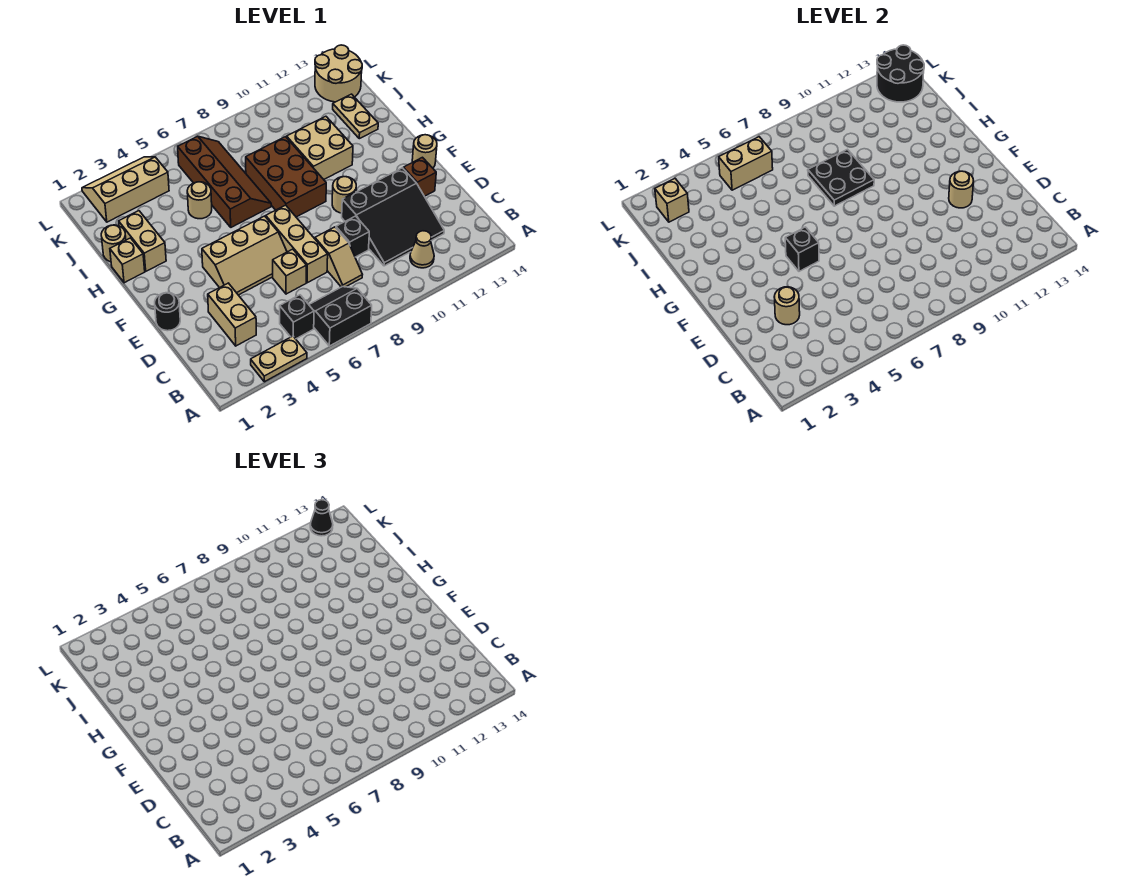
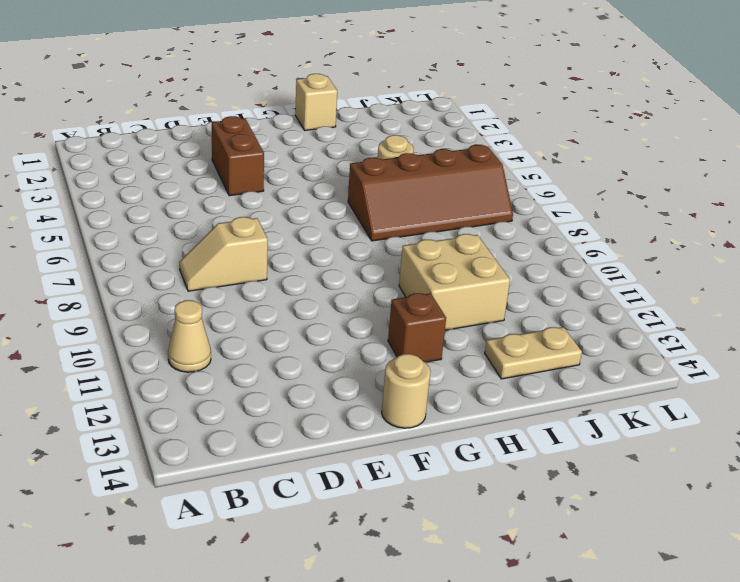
brown brick E3:E4 level 1 -> tan slope E4:F6 level 1 top F
brown brick G12 level 1 -> brown brick E13 level 1
none -> tan plate A3:A4 level 1
none -> black slope A6:B7 level 1 top A
none -> black brick B5 level 1
none -> tan brick C3:D3 level 1

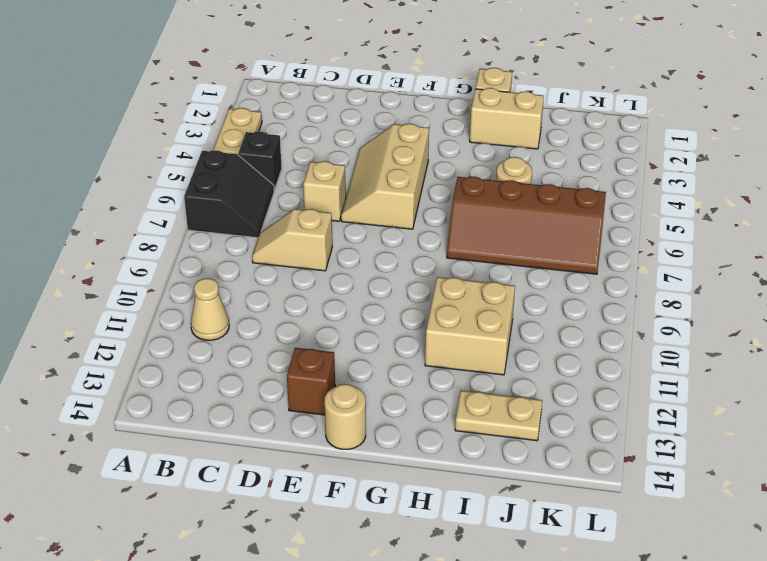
none -> tan brick C3:D3 level 1
none -> black slope C10:E12 level 1 top E
none -> tan brick D7:F7 level 1
none -> black brick D9 level 1

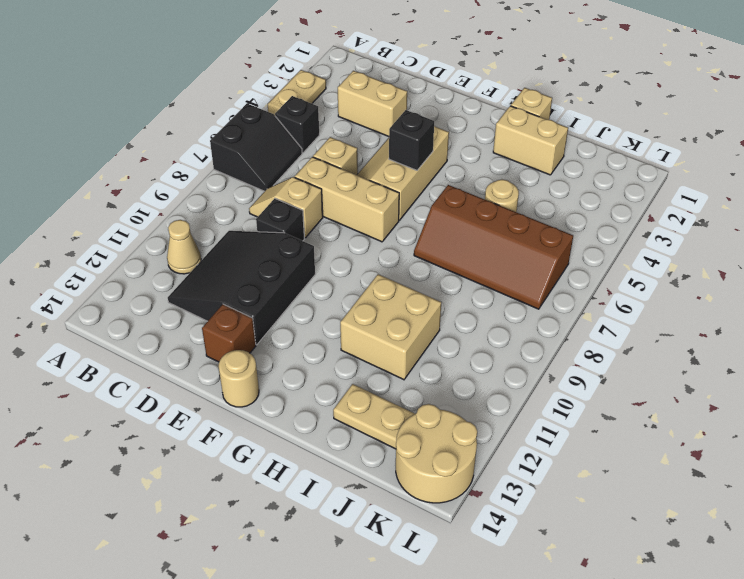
none -> black round brick E1 level 1
none -> tan round brick F10 level 1
none -> brown brick G8:I9 level 1
none -> tan round brick I1 level 1

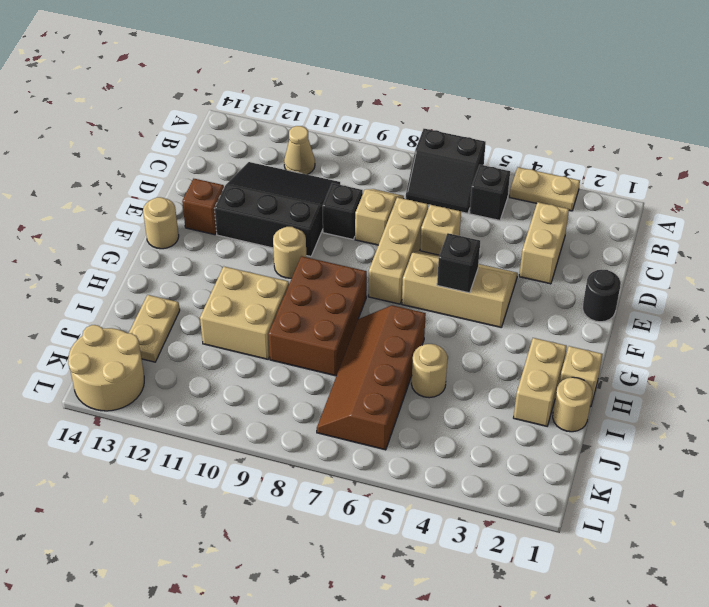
none -> tan slope K2:L4 level 1 top K
none -> tan round brick D3 level 2
none -> tan round brick E12 level 2
none -> black plate H8:I9 level 2

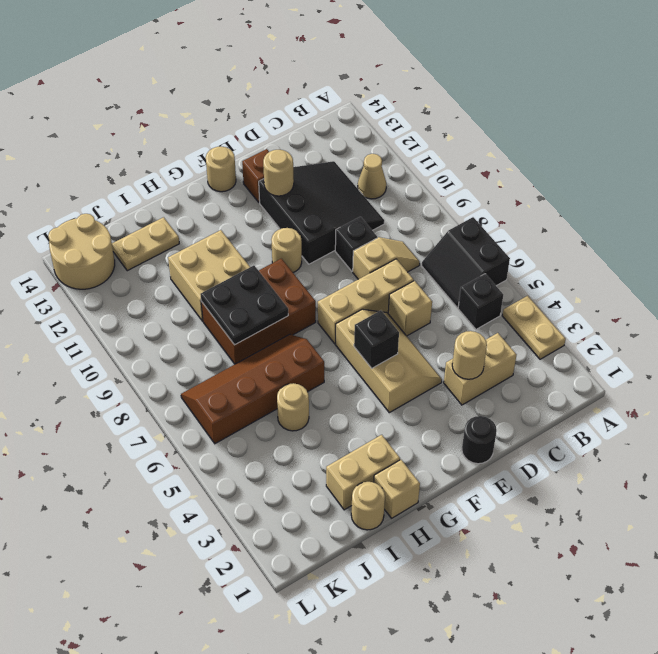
none -> tan slope K2:L4 level 1 top K
none -> tan brick K2 level 2
none -> tan brick K5:K6 level 2
none -> black round brick K13:L14 level 2

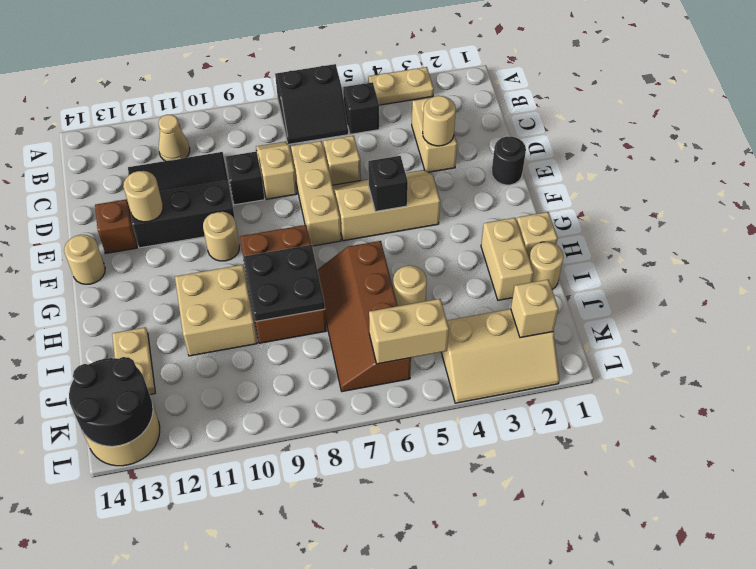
none -> black cone L13 level 3

